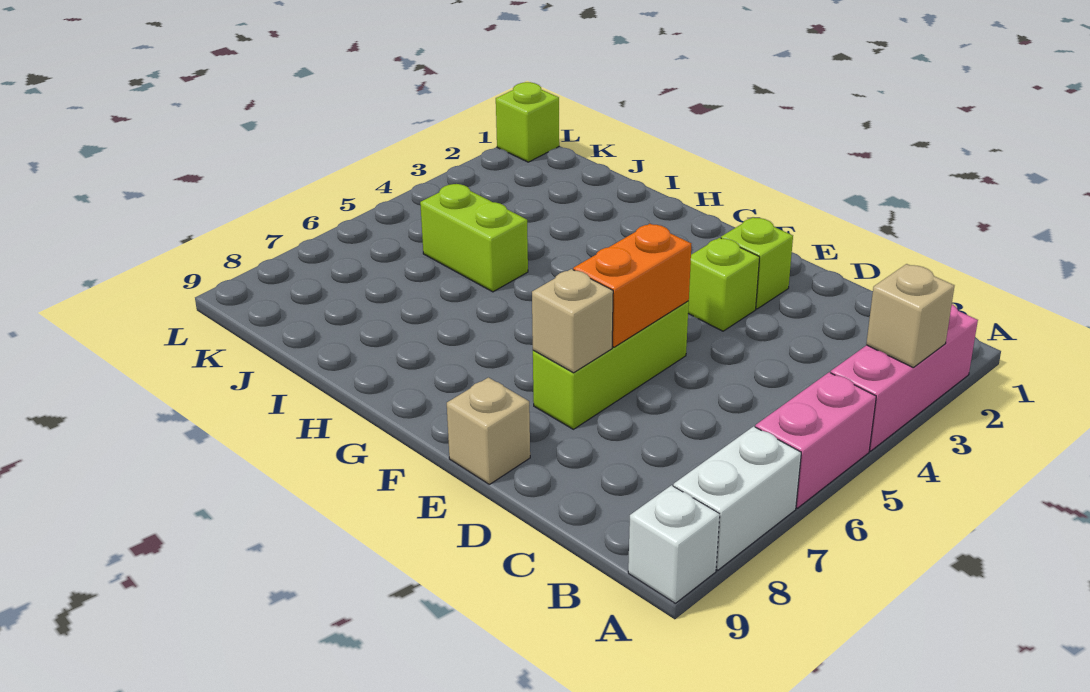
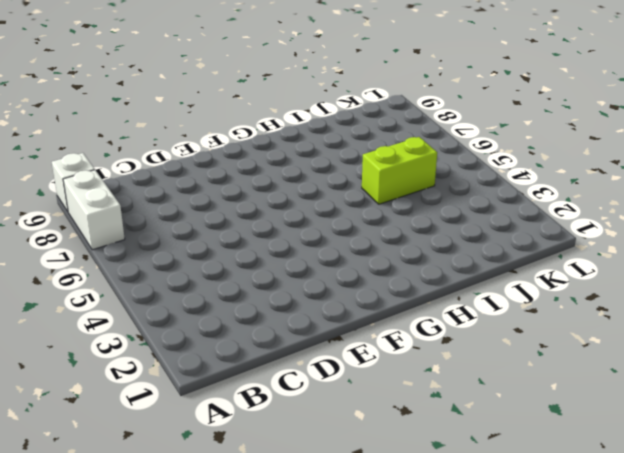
none -> pink brick A2:A4 level 1
none -> pink brick A5:A6 level 1
none -> lime brick E2 level 1

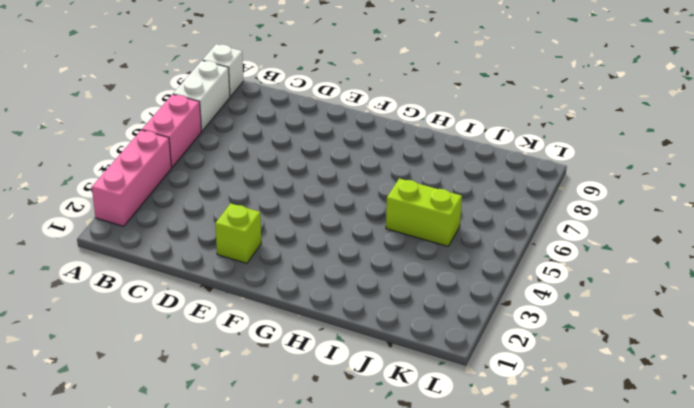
none -> lime brick E3 level 1
none -> lime brick E5:E7 level 1
none -> tan brick E9 level 1

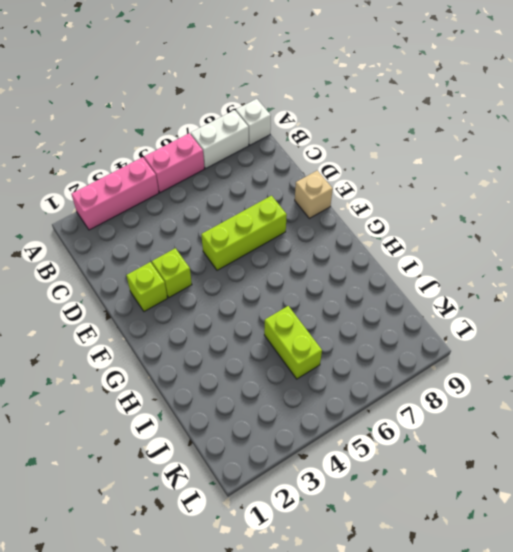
none -> lime brick L1 level 1
none -> tan brick A3 level 2
none -> orange brick E5:E6 level 2

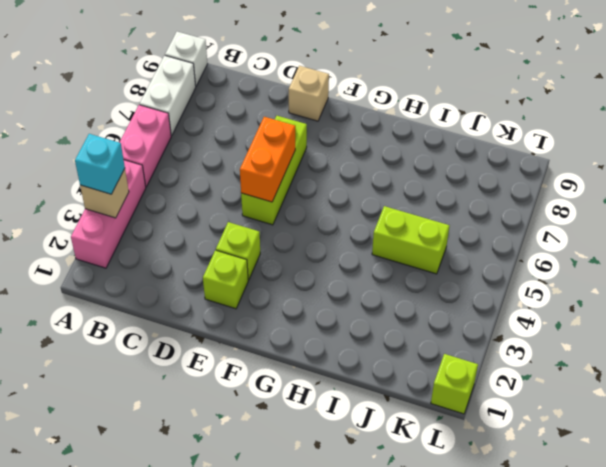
cyan brick A3 level 3 -> none
none -> tan brick E7 level 2

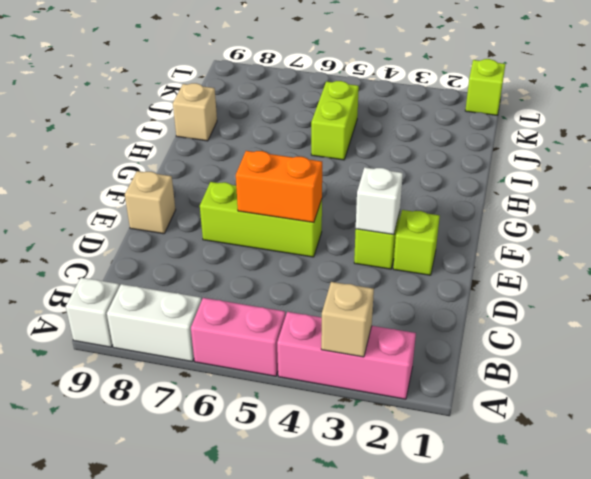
white brick E3 level 2 -> none
tan brick I9 level 1 -> tan brick E7 level 2

